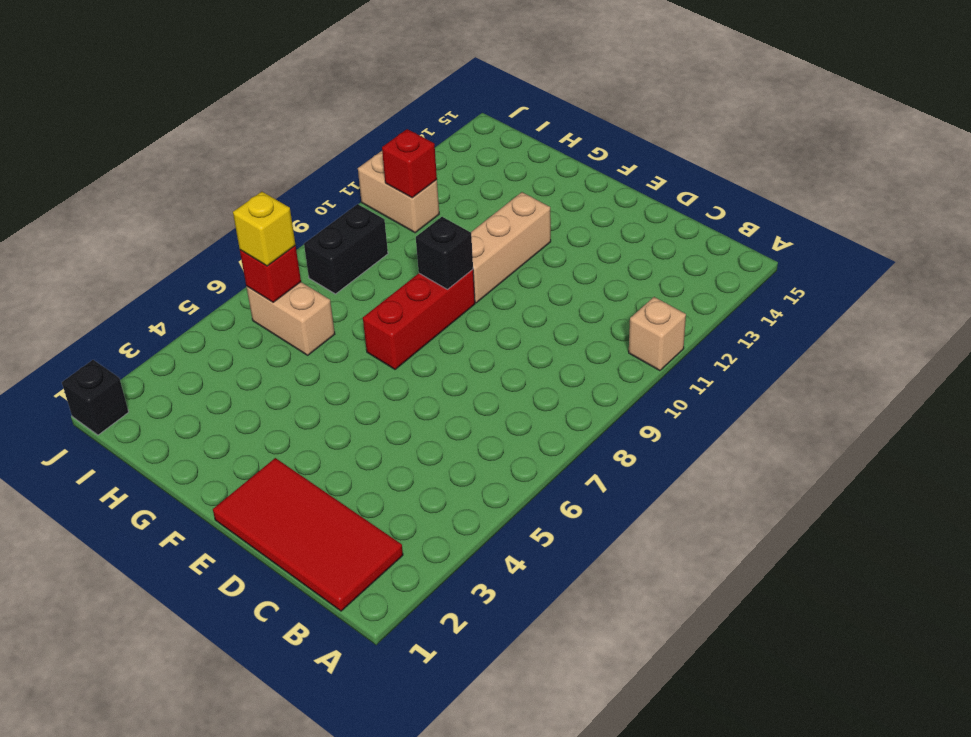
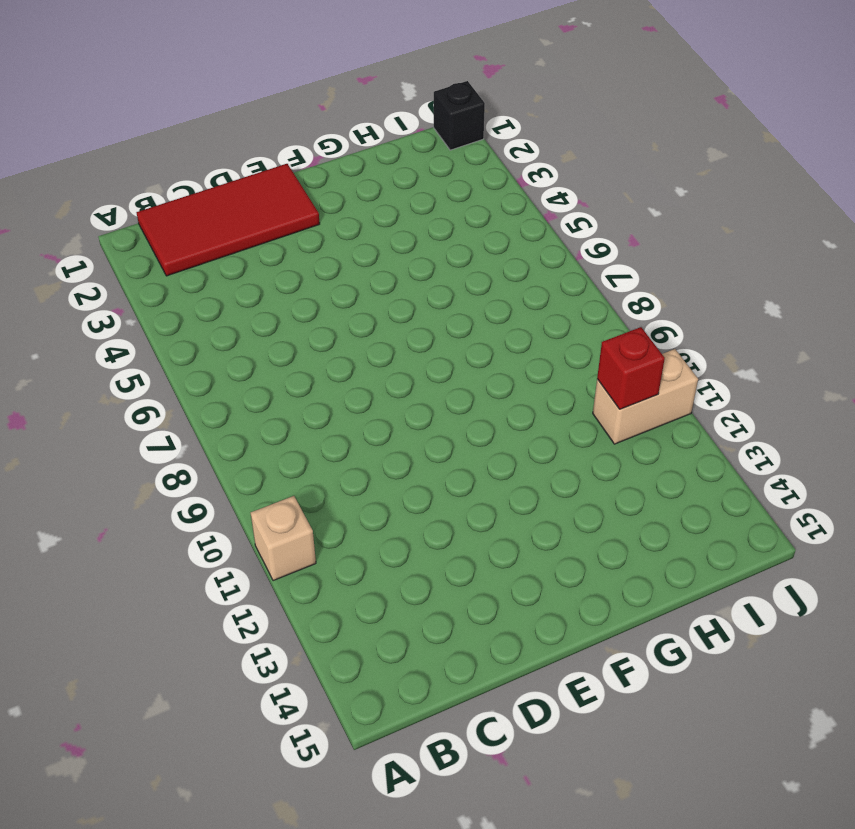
none -> red brick F7:F9 level 1
none -> tan brick F10:F12 level 1
none -> tan brick H6:I6 level 1

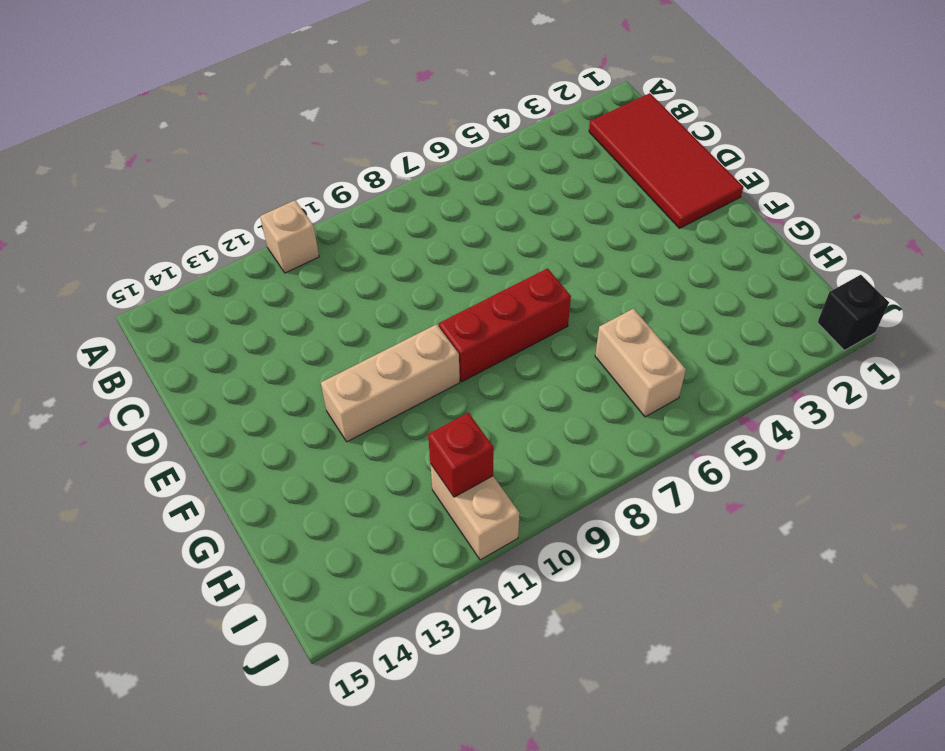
none -> black brick I8:I9 level 1
none -> black brick F9 level 2
none -> red brick I6 level 2

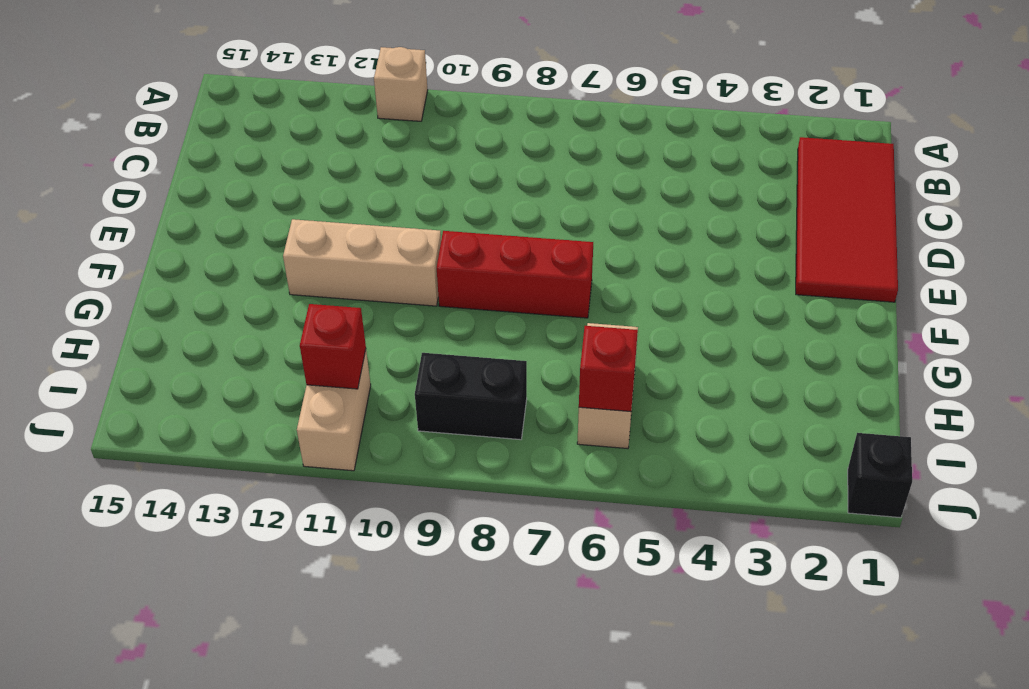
none -> black brick F9 level 2
none -> yellow brick I6 level 3

